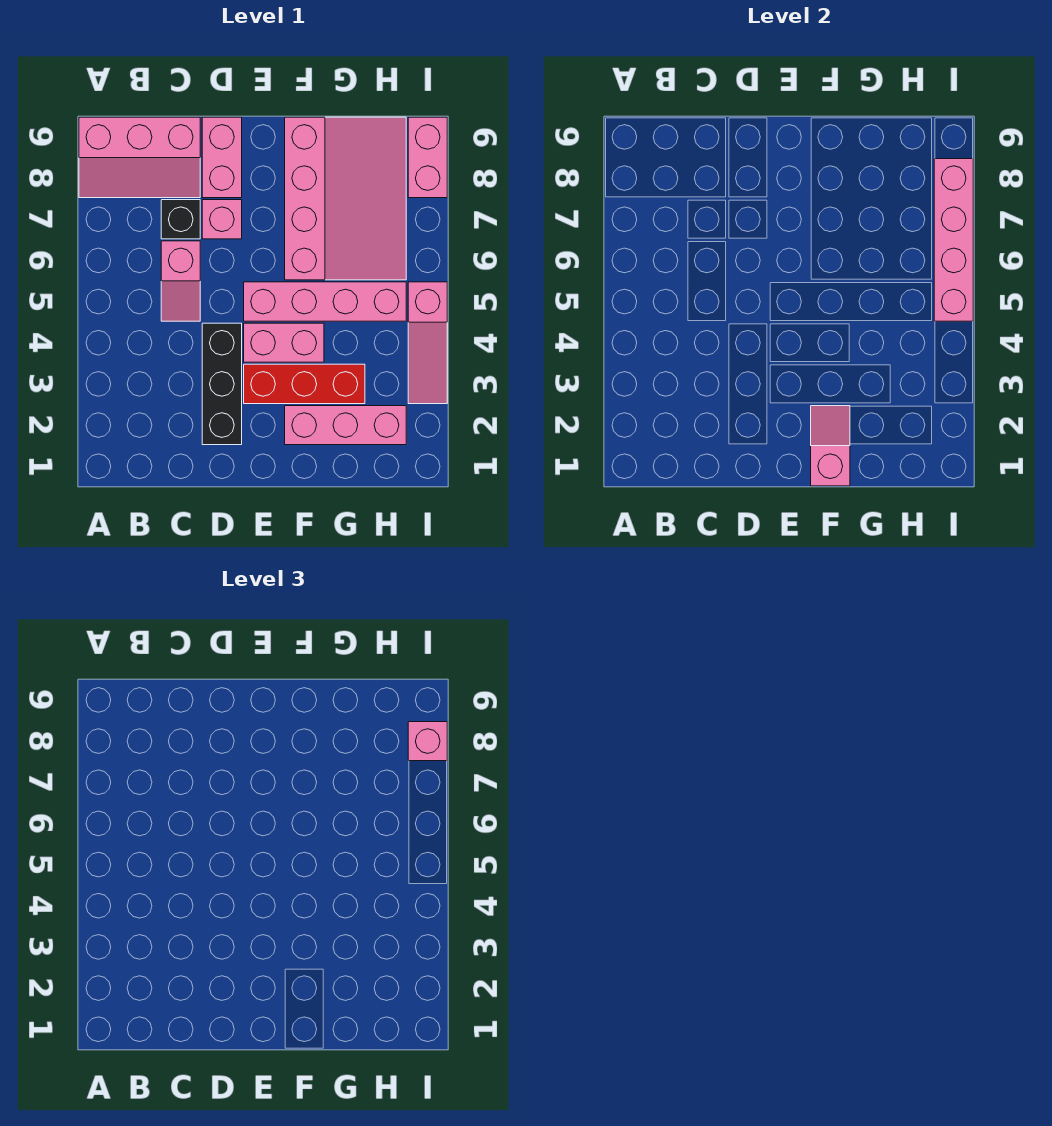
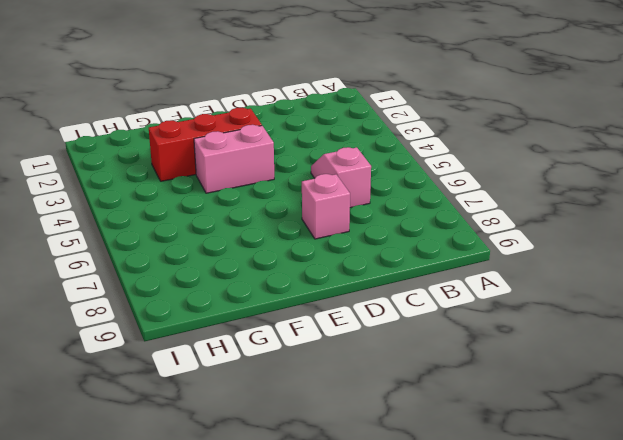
none -> pink slope A8:C9 level 1 top 9
none -> black brick C7 level 1
none -> black brick D2:D4 level 1

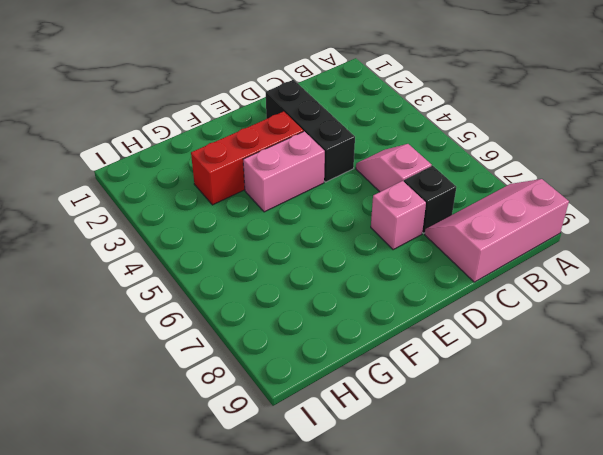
none -> pink brick D8:D9 level 1
none -> pink brick E5:H5 level 1
none -> pink brick F2:H2 level 1

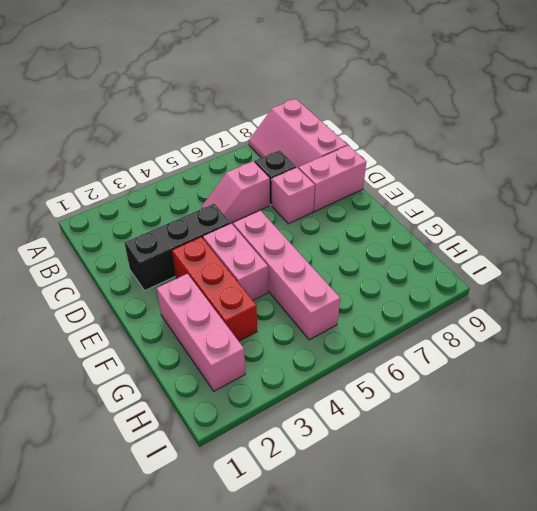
none -> pink slope F6:H9 level 1 top F
none -> pink slope I3:I5 level 1 top 5
none -> pink brick I8:I9 level 1

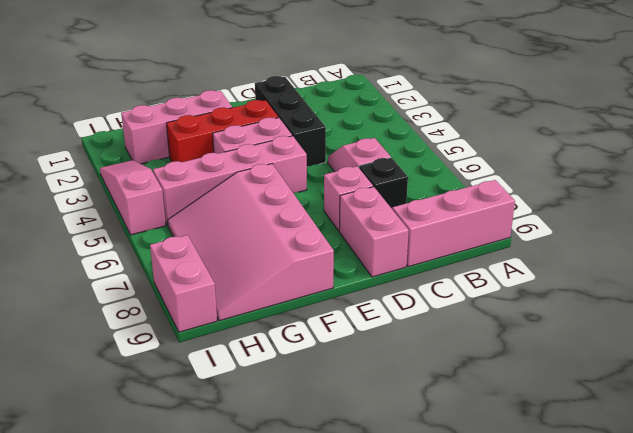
none -> pink slope F1:F2 level 2 top 1
none -> pink brick I5:I8 level 2
none -> pink brick I8 level 3

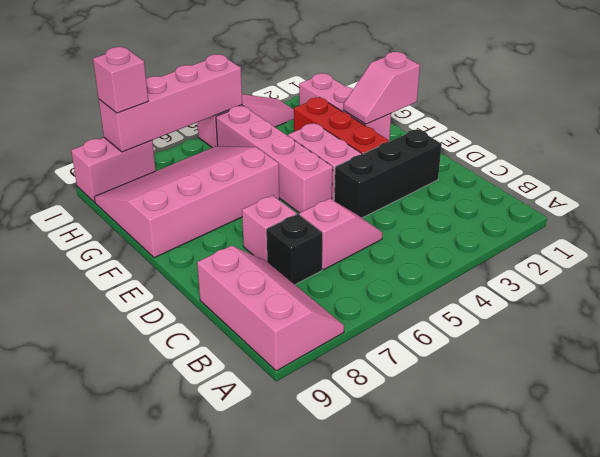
none -> pink brick D8:D9 level 1

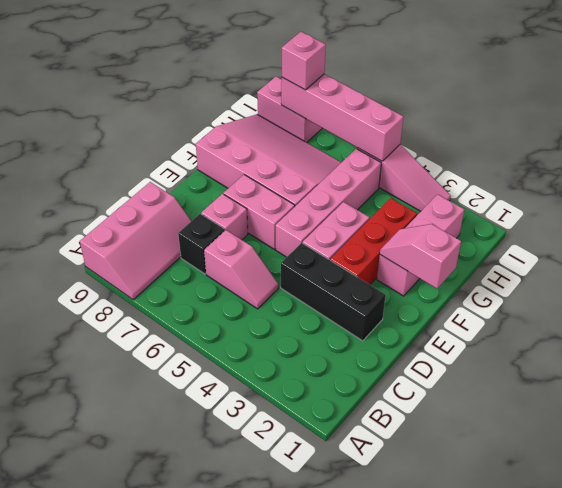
pink brick E6:E7 level 1 -> pink brick D8:D9 level 1

